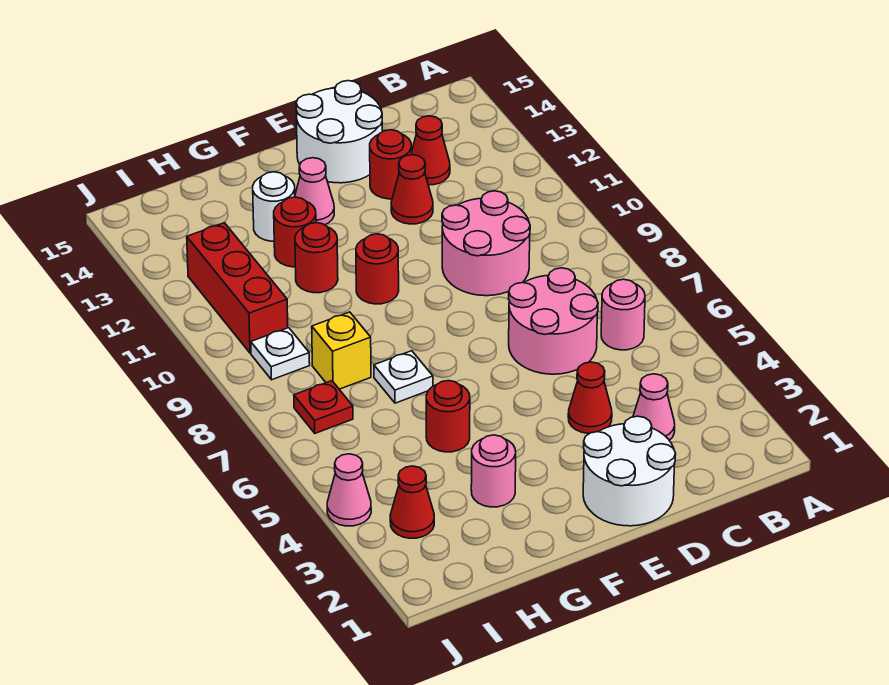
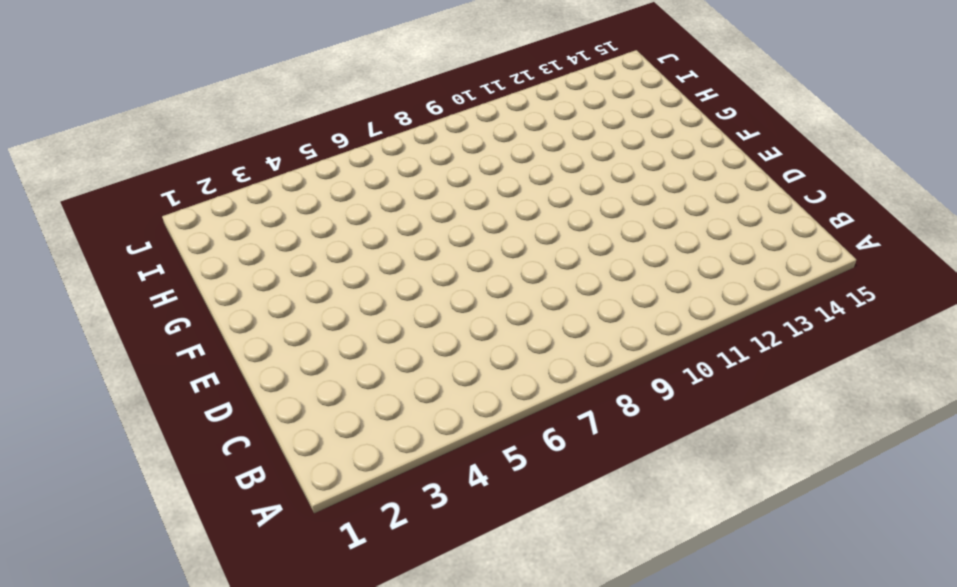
none -> pink round brick B6 level 1
none -> pink cone C3 level 1
none -> pink round brick C6:D7 level 1

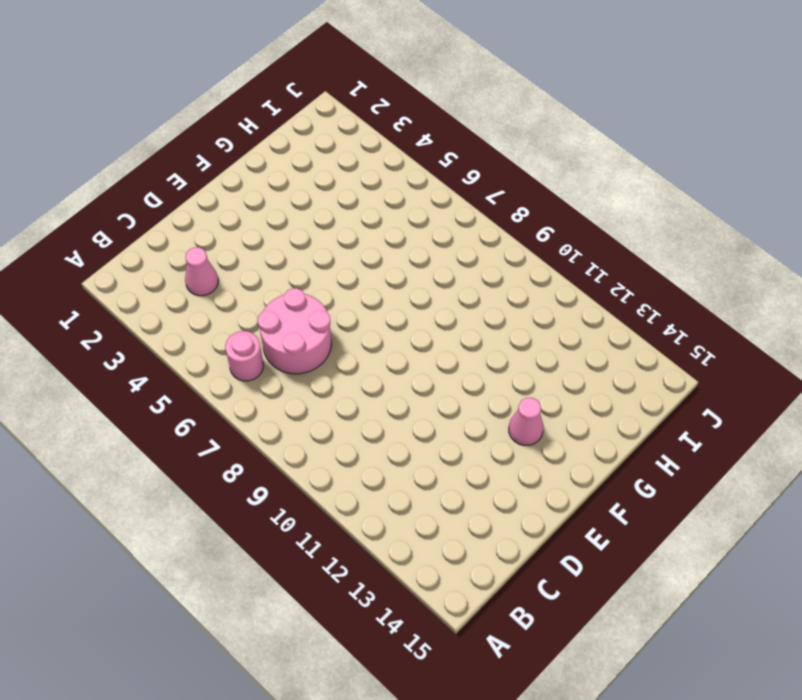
none -> pink round brick C9:D10 level 1
none -> red cone C13 level 1
none -> white round brick D1:E2 level 1

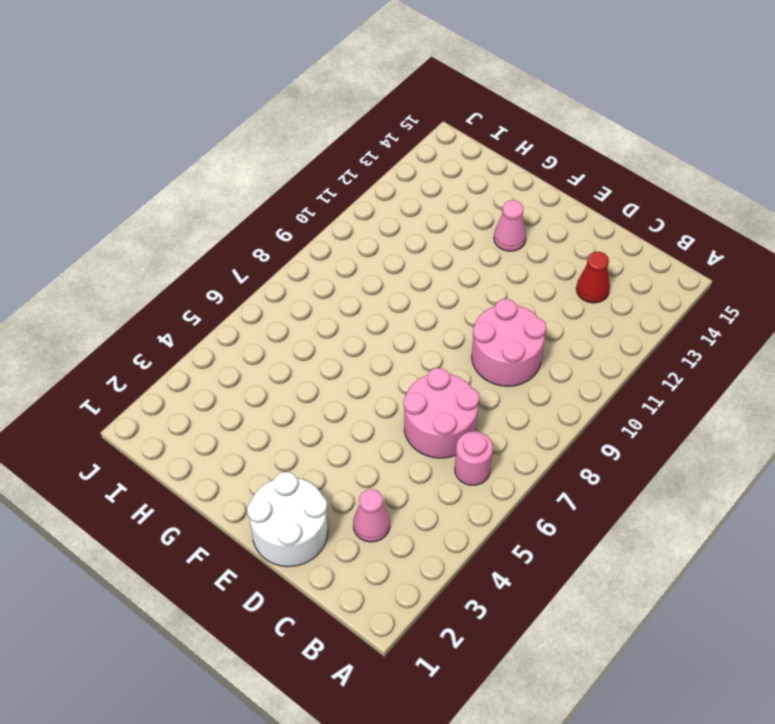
none -> red cone D4 level 1
none -> red cone D12 level 1
none -> red round brick D13 level 1

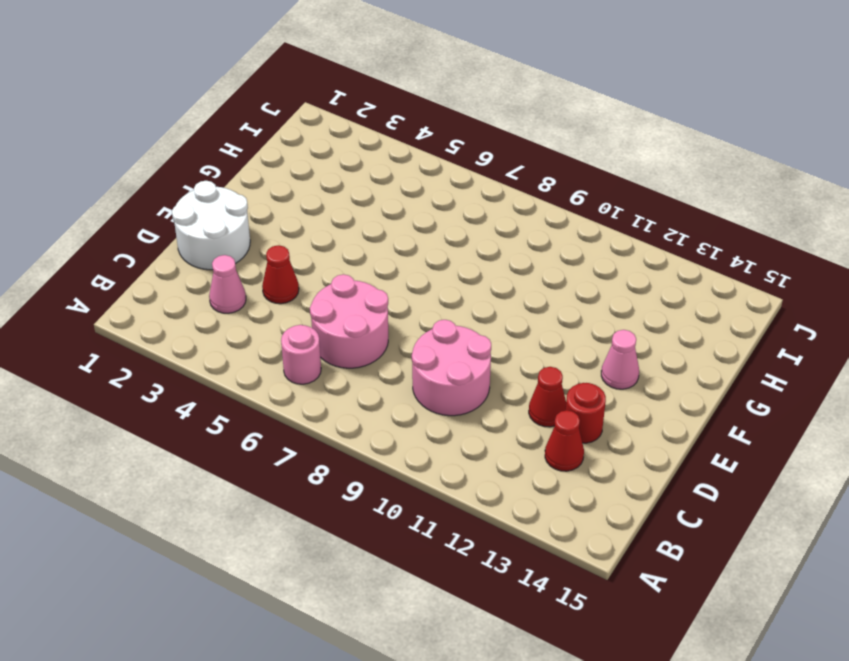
none -> white round brick D14:E15 level 1
none -> red round brick F10 level 1
none -> pink round brick G3 level 1

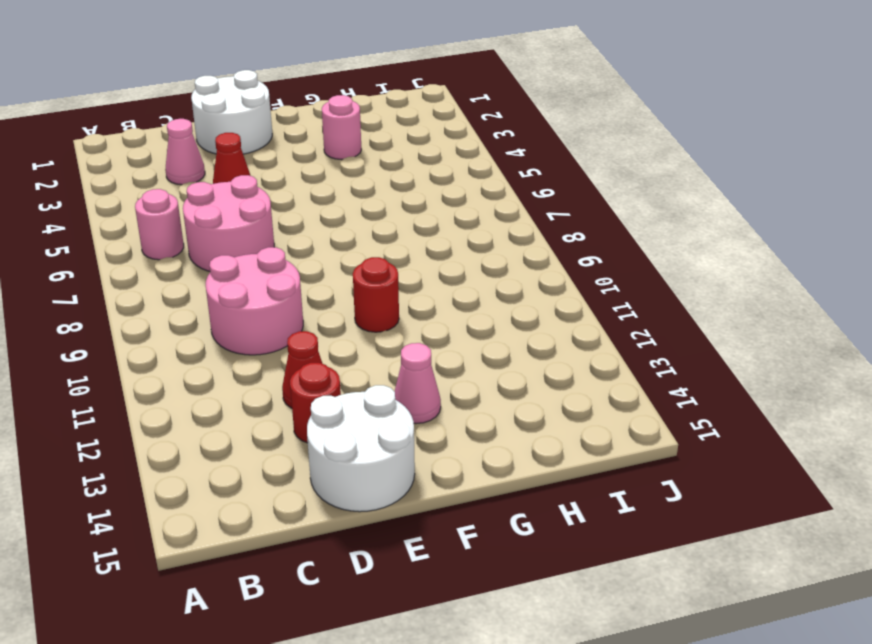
none -> red cone C13 level 1
none -> red round brick G5 level 1
none -> white plate G7 level 1

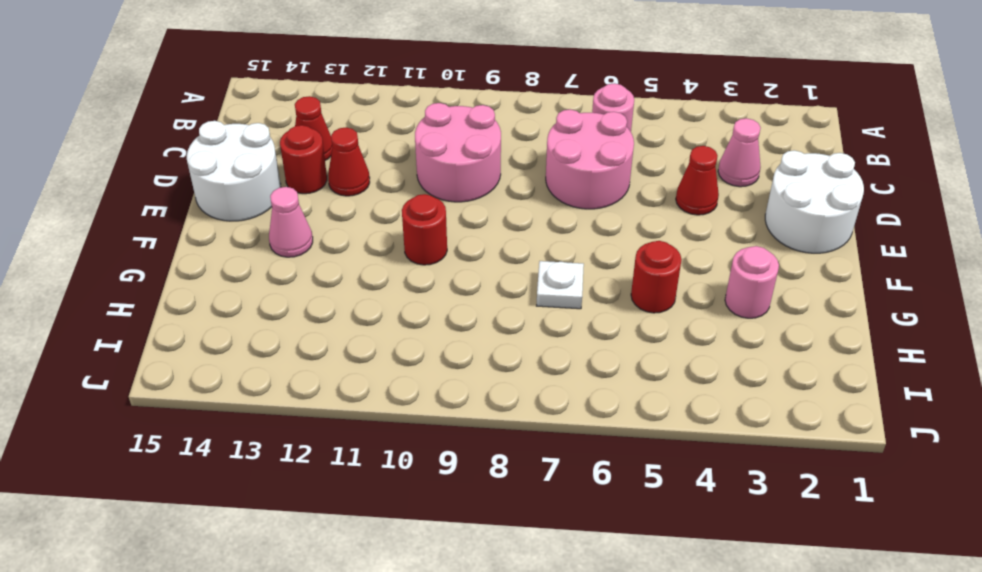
none -> red round brick G11 level 1
none -> red round brick G12 level 1
none -> white round brick G13 level 1

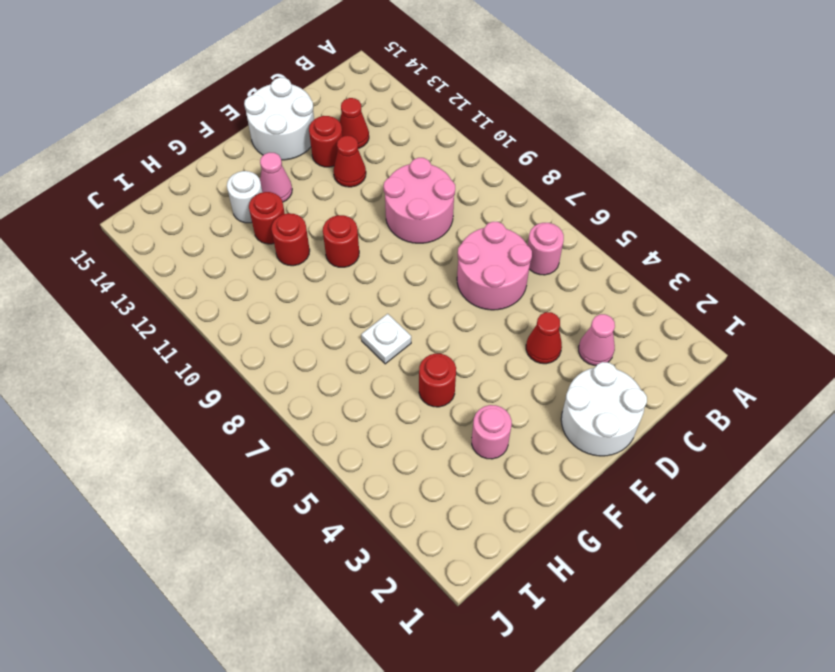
none -> yellow brick H8 level 1
none -> red cone I3 level 1
none -> red plate I7 level 1

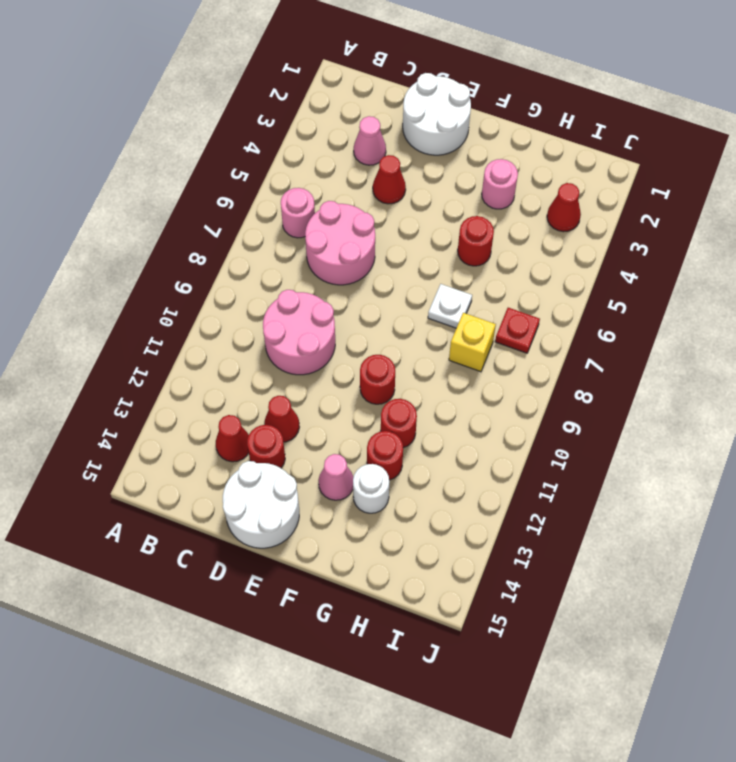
none -> white plate I9 level 1
none -> red brick I10:I12 level 1
none -> pink cone J4 level 1

